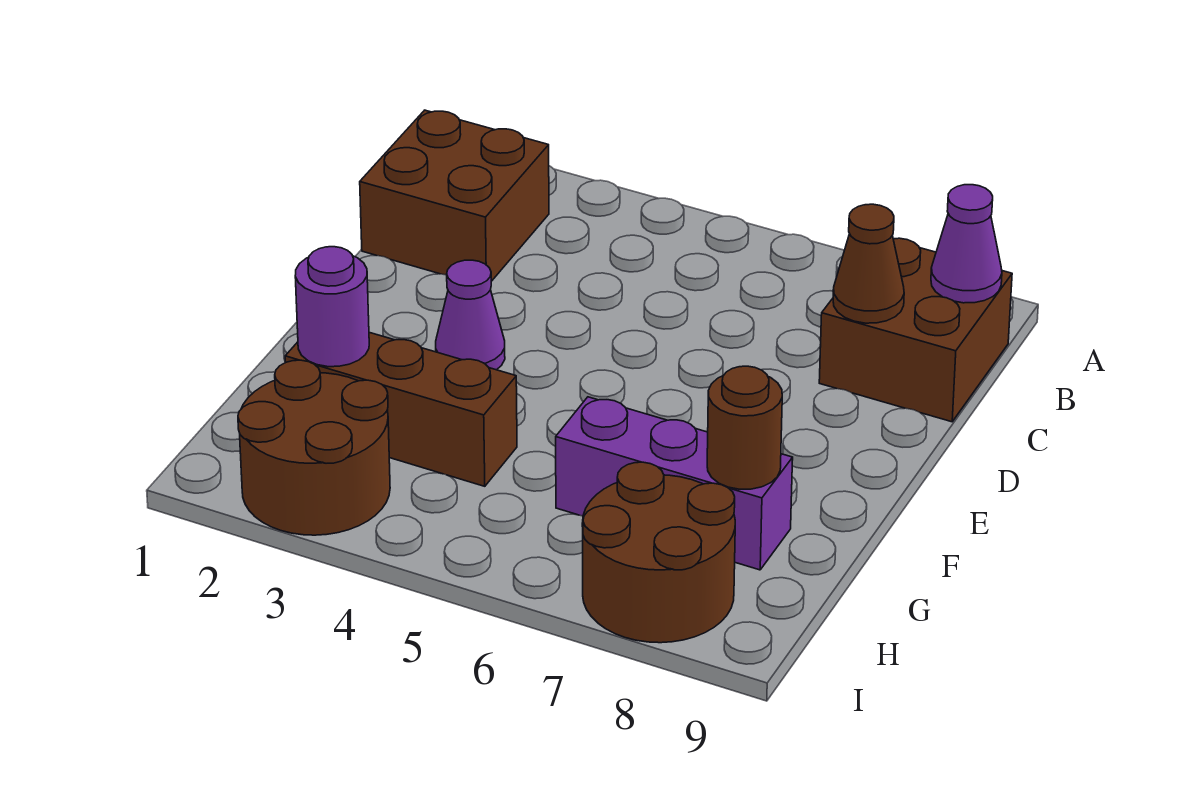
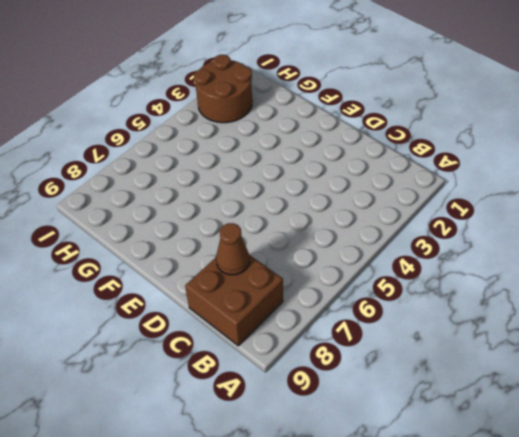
none -> brown brick B1:C2 level 1
none -> purple cone E3 level 1

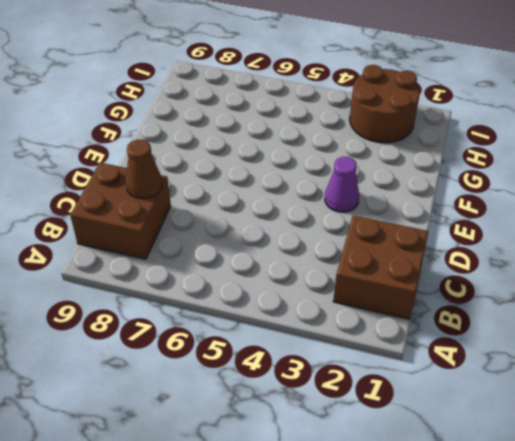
none -> brown brick G2:G4 level 1
none -> purple brick G6:G8 level 1

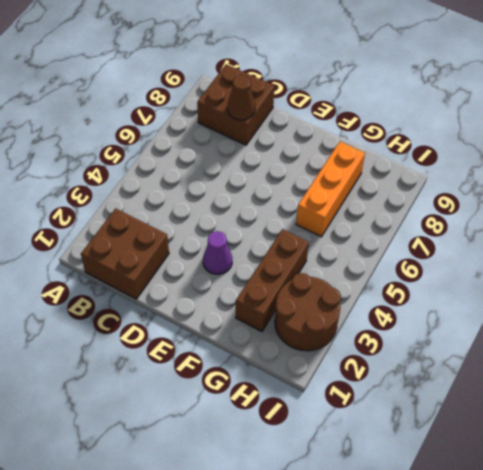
orange brick G6:G8 level 1 -> purple brick G6:G8 level 1
none -> brown round brick H7:I8 level 1
none -> purple cone B9 level 2

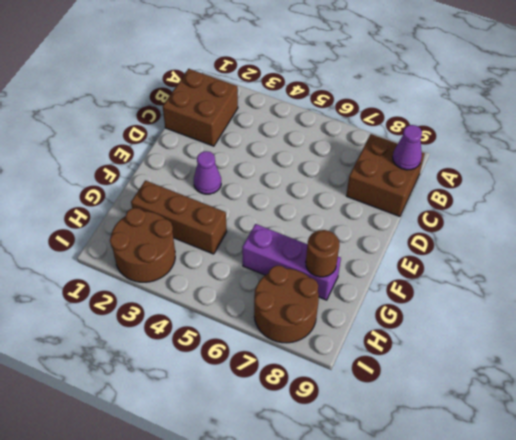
none -> brown cone C8 level 2
none -> purple round brick G2 level 2

